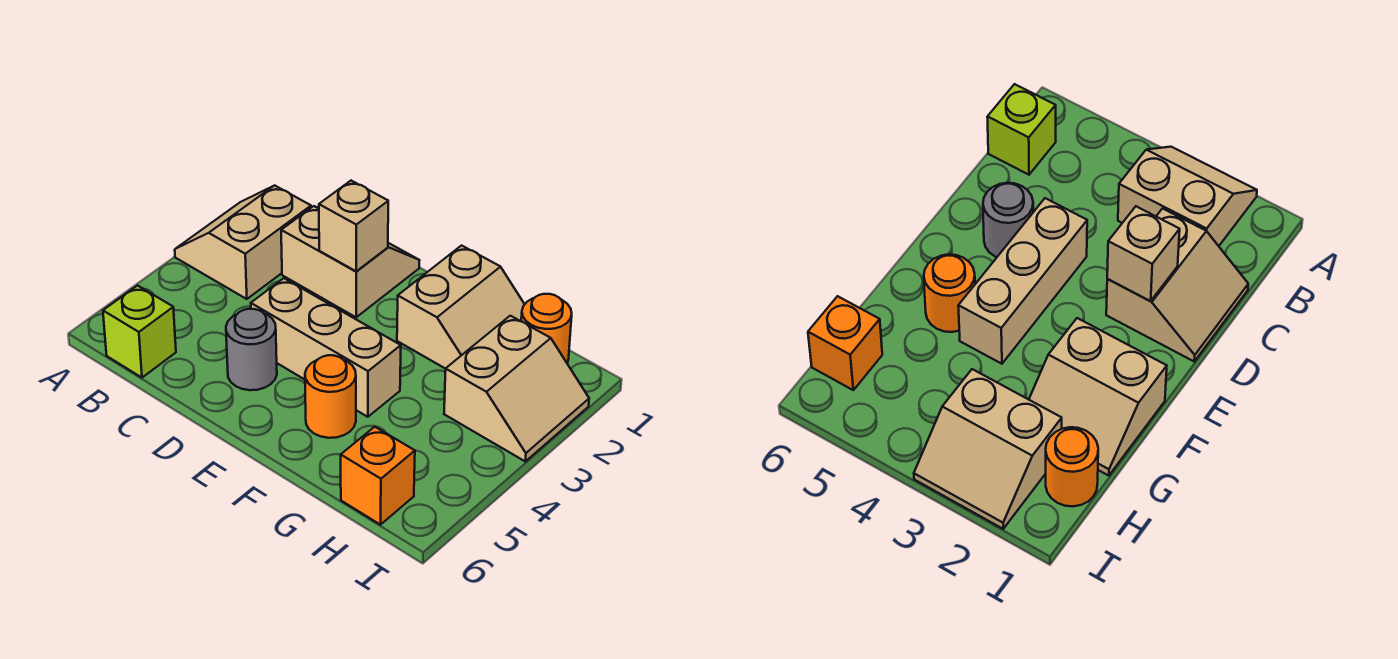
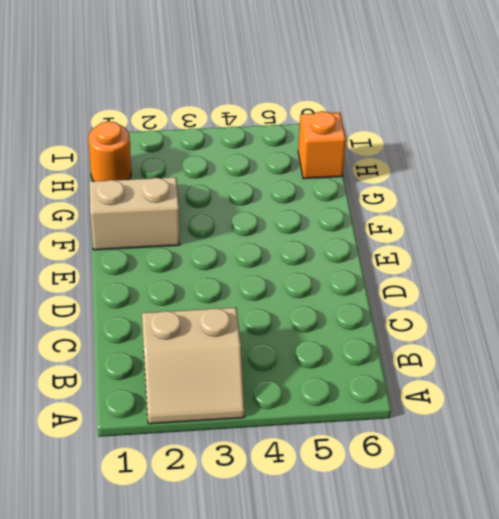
none -> lime brick B6 level 1
none -> tan slope C1:D2 level 1 top 2

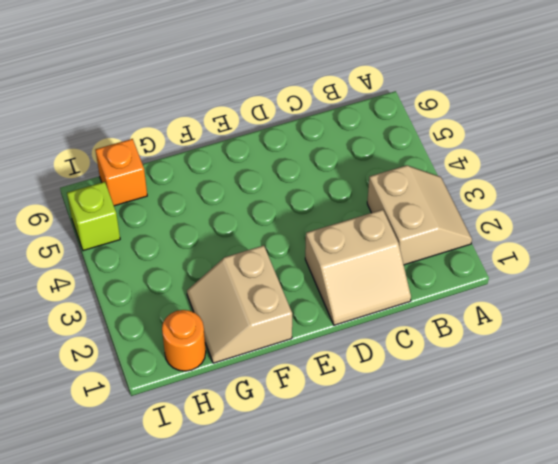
lime brick I5 level 1 -> lime brick B6 level 1
none -> tan brick D4:F4 level 1
none -> grey round brick D5 level 1

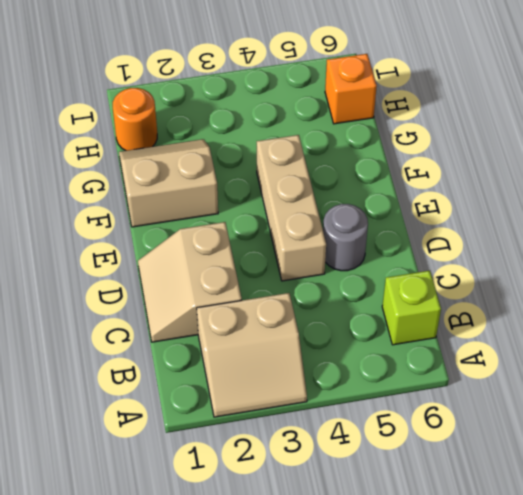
none -> orange round brick F5 level 1
none -> tan slope H2:I3 level 1 top H

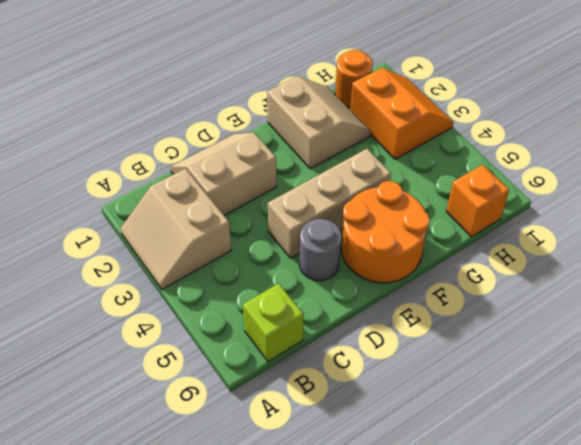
orange round brick E5:F6 level 1 -> orange round brick F5 level 1
orange slope H2:I3 level 1 top H -> tan slope H2:I3 level 1 top H
none -> tan brick D2 level 2

